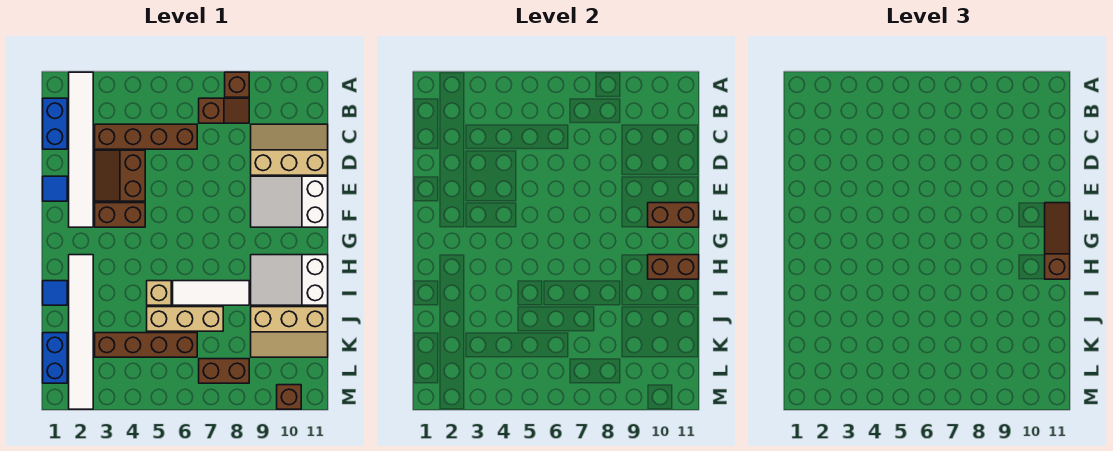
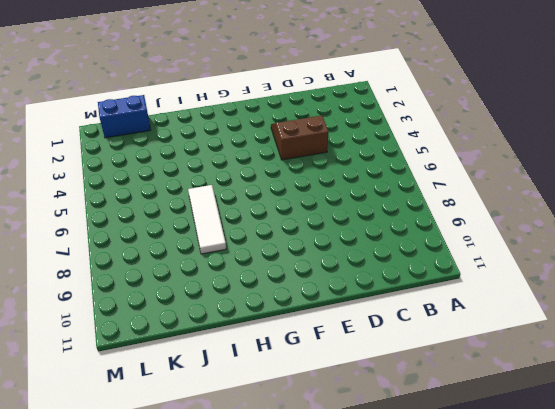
none -> white tile A2:F2 level 1
none -> brown brick A8 level 1
none -> blue brick B1:C1 level 1

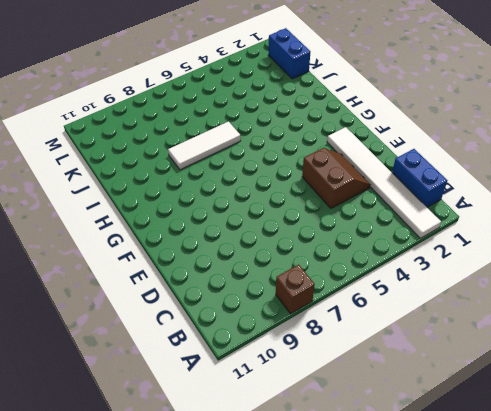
none -> brown slope B7:B8 level 1 top 7
none -> brown brick C3:C6 level 1
none -> tan slope C9:D11 level 1 top D

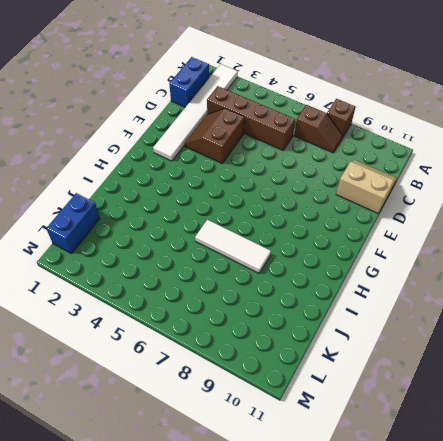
tan slope C10:D11 level 1 top D -> tan slope C9:D11 level 1 top D
none -> blue tile E1 level 1
none -> white slope E9:F11 level 1 top 11
none -> brown brick F3:F4 level 1

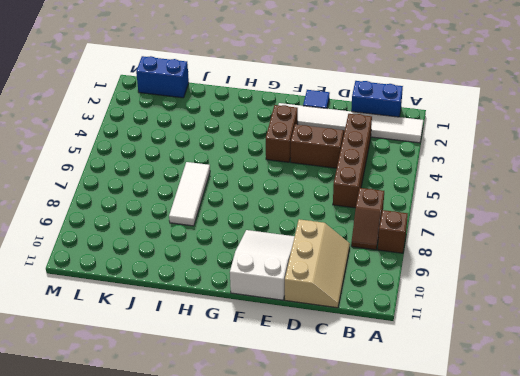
none -> white tile H2:M2 level 1
none -> white slope H9:I11 level 1 top 11
none -> blue tile I1 level 1

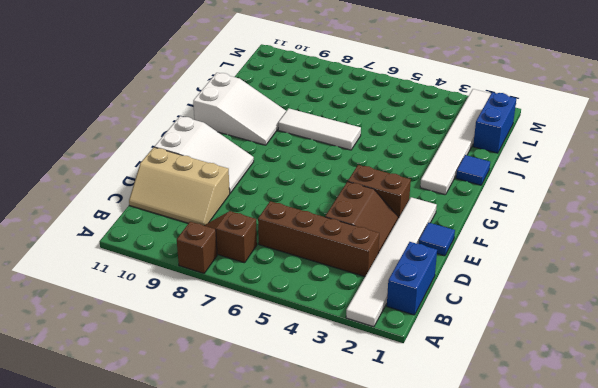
none -> tan brick I5 level 1
none -> tan brick J5:J7 level 1
none -> tan slope J9:K11 level 1 top J

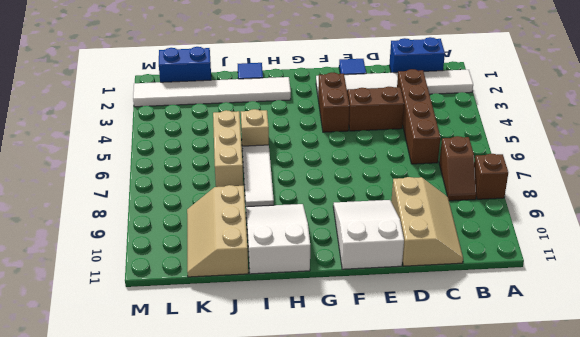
none -> brown brick K3:K6 level 1
none -> brown brick L7:L8 level 1
none -> brown brick M10 level 1

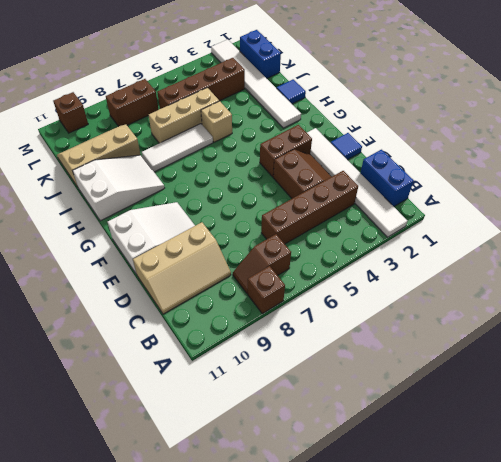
none -> brown brick F10:F11 level 2
none -> brown brick H10:H11 level 2
none -> brown slope F11:H11 level 3 top H

